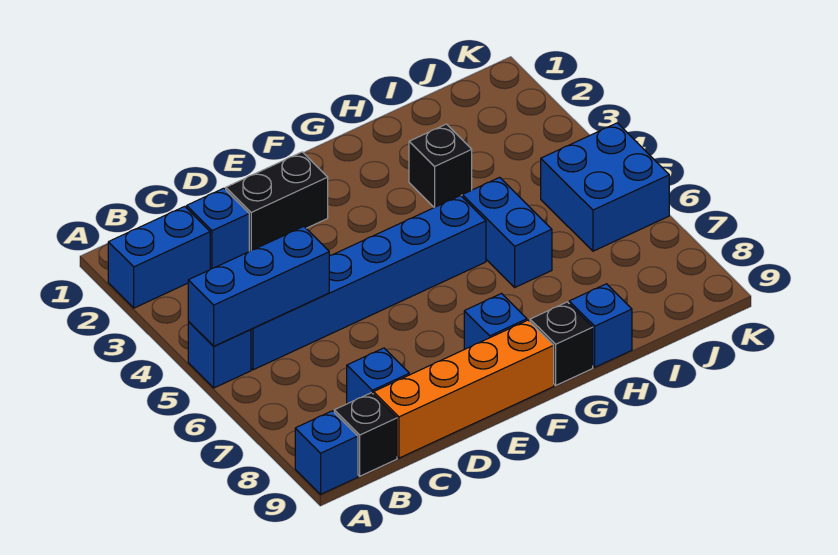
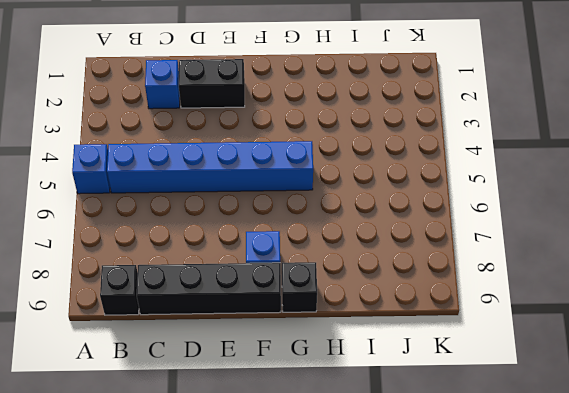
black brick C9:F9 level 1 -> orange brick C9:F9 level 1
none -> blue brick A2:B2 level 1
none -> blue brick A9 level 1
none -> blue brick C8 level 1

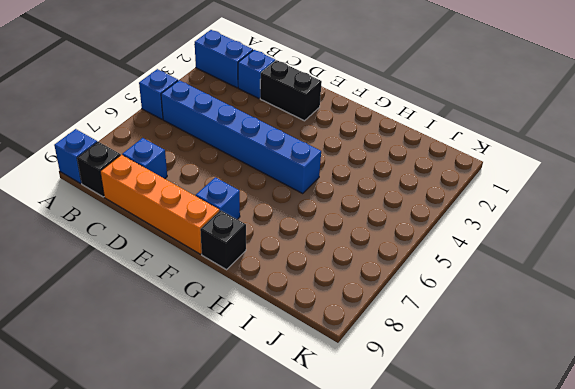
none -> black brick H3 level 1
none -> blue brick H5:H6 level 1
none -> blue brick H9 level 1

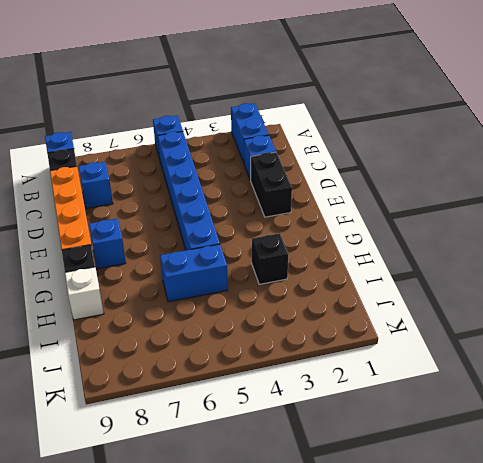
white brick H9 level 1 -> blue brick H9 level 1
none -> blue brick J5:K6 level 1
none -> blue brick A5:C5 level 2

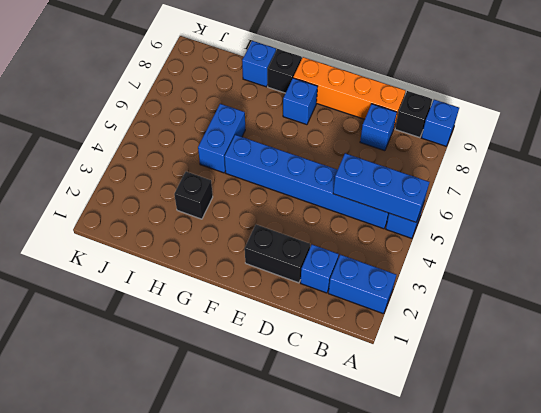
none -> blue brick J5:K6 level 1

